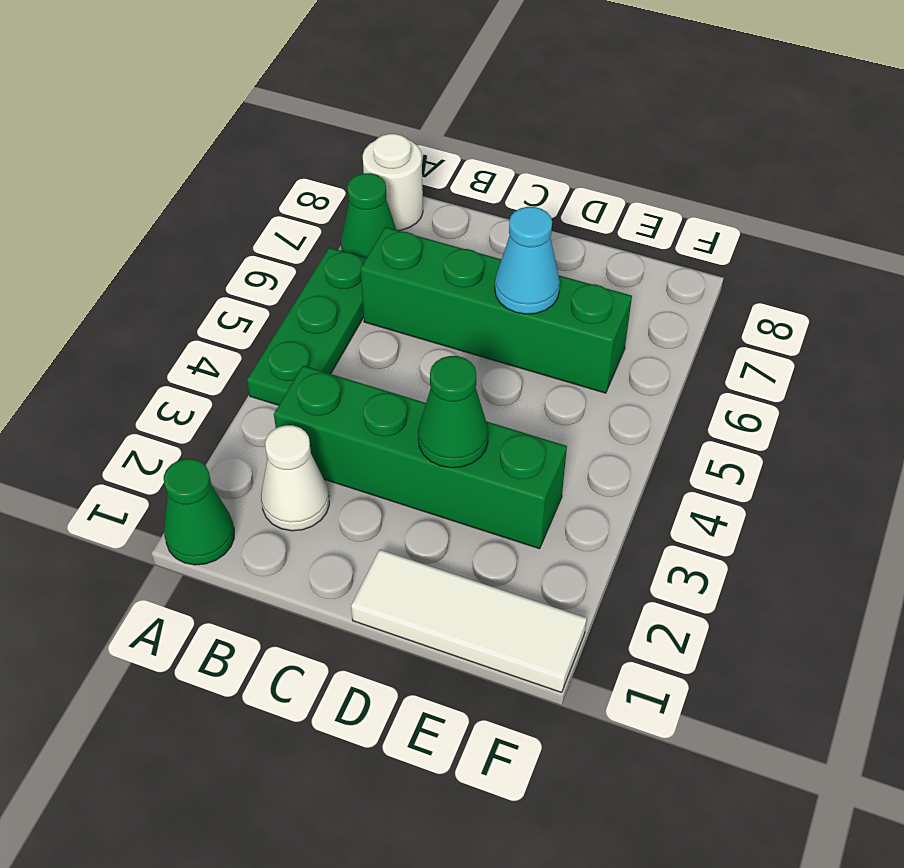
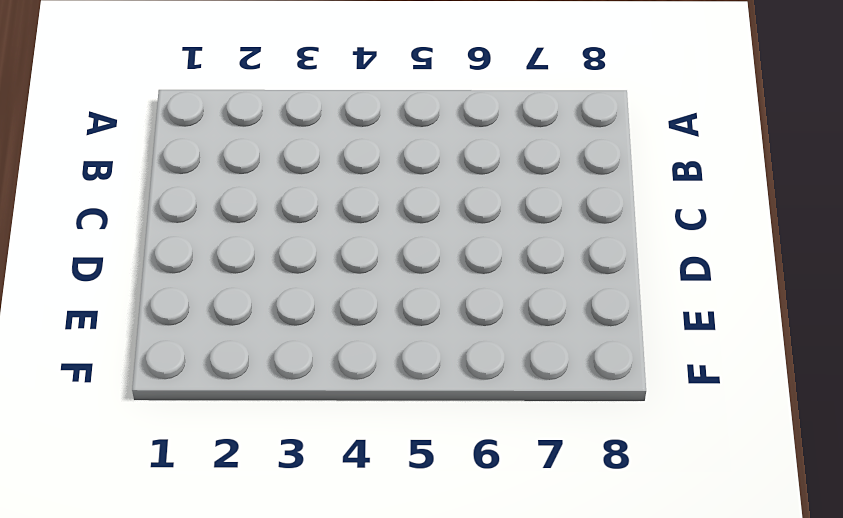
none -> green cone A1 level 1
none -> green plate A4:A6 level 1

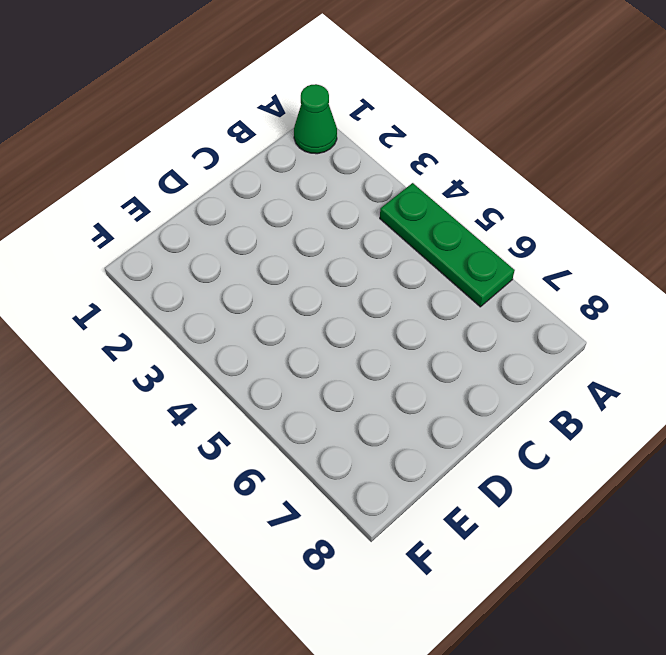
none -> green cone A7 level 1
none -> white round brick A8 level 1

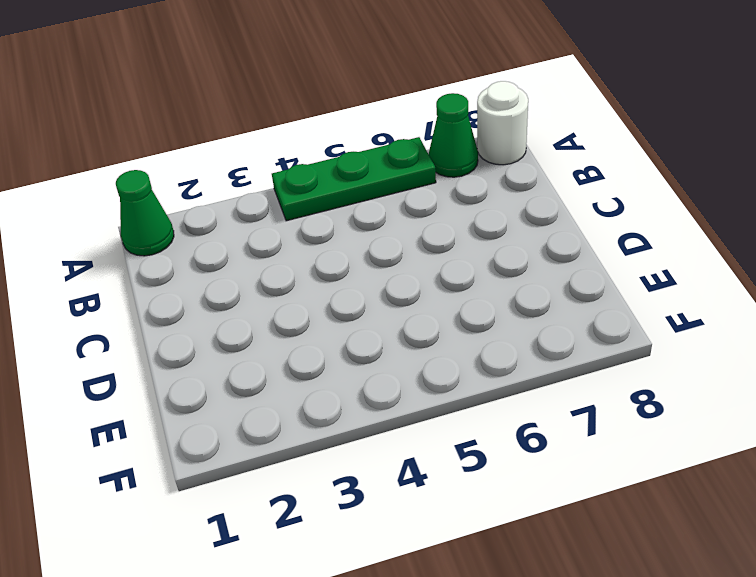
none -> white cone B2 level 1
none -> green brick B3:E3 level 1

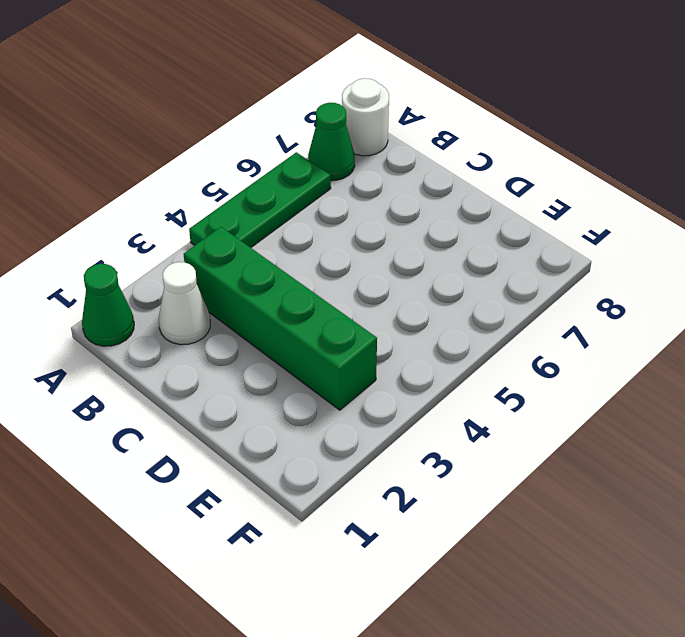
none -> green brick B6:E6 level 1
none -> white tile D1:F1 level 1

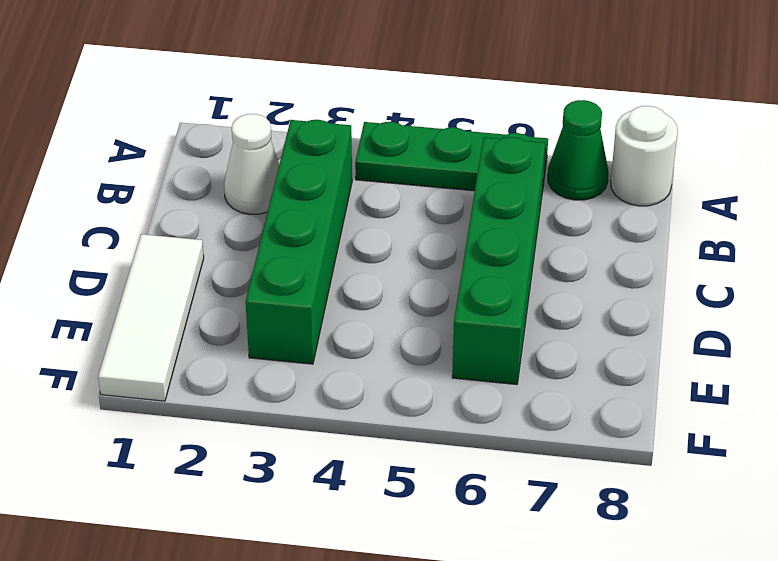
none -> green cone A1 level 1
none -> green cone D3 level 2

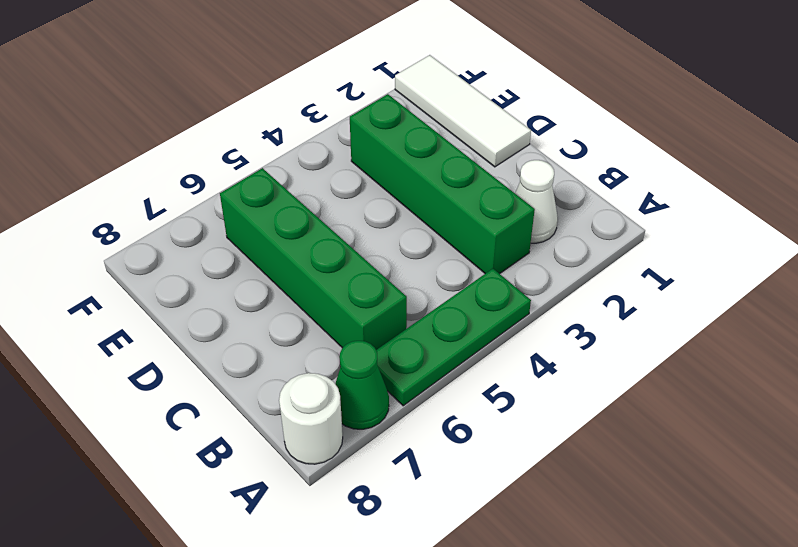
none -> green cone A1 level 1
none -> green cone D3 level 2

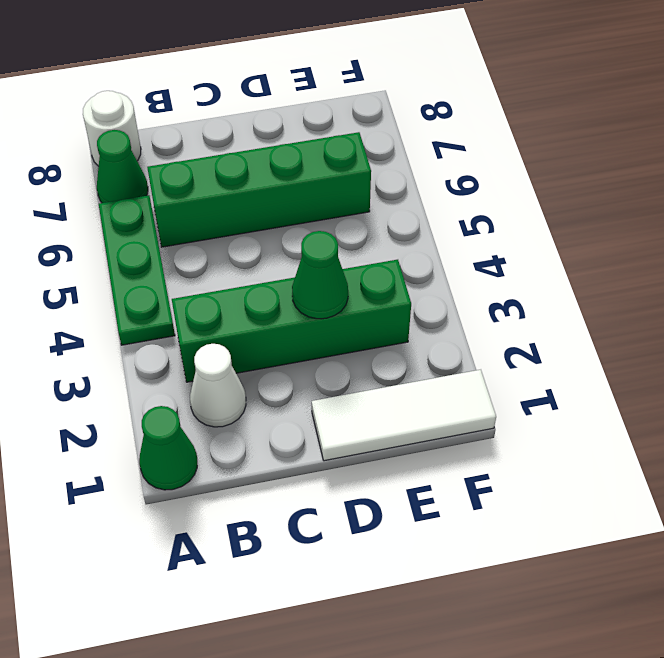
none -> cyan cone D6 level 2

